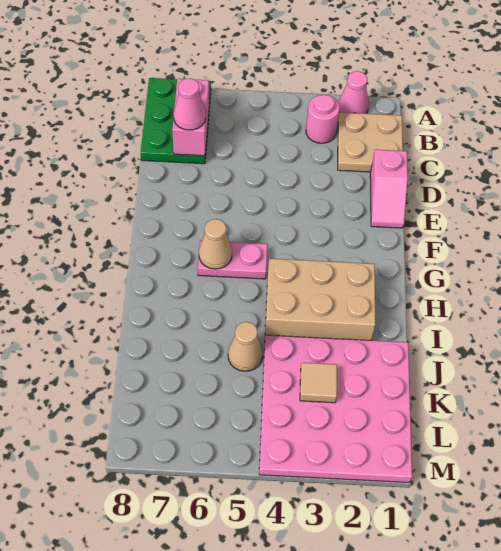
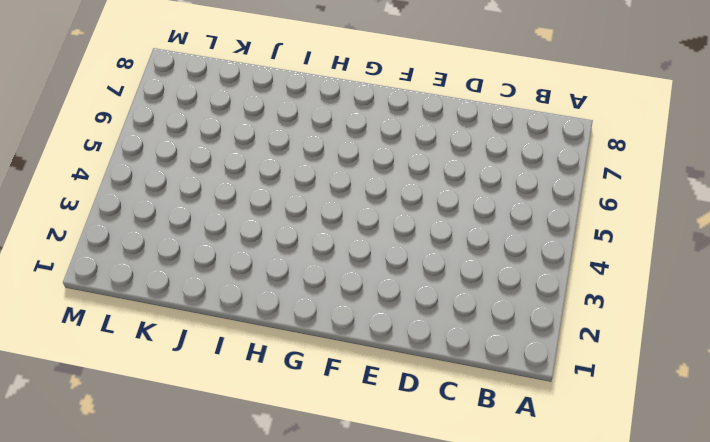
none -> pink cone A2 level 1
none -> green plate A7:C8 level 1
none -> tan plate B1:C2 level 1

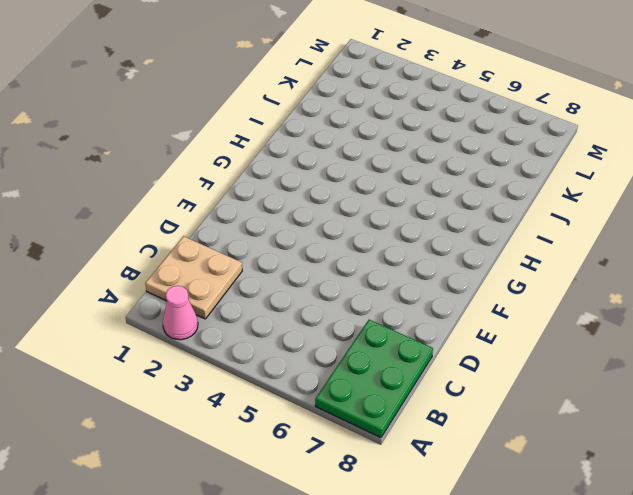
none -> pink round brick B3 level 1
none -> pink slope D1:E1 level 1 top D
none -> pink plate G5:G6 level 1

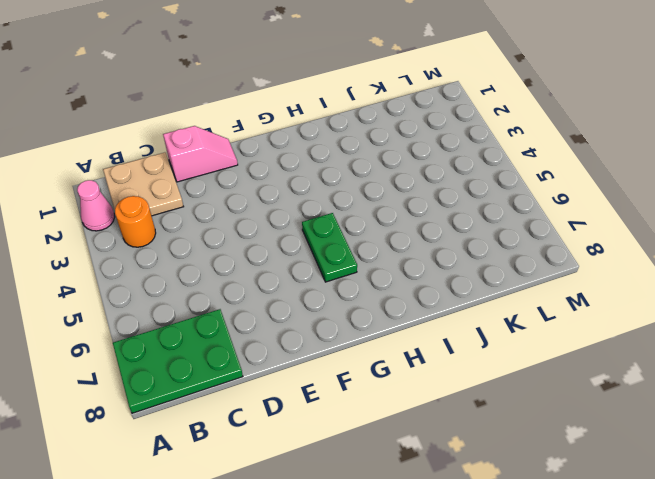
orange round brick B3 level 1 -> pink round brick B3 level 1
green plate G5:G6 level 1 -> pink plate G5:G6 level 1
none -> tan brick H2:I4 level 1
none -> pink plate J1:M4 level 1
none -> tan cone J5 level 1

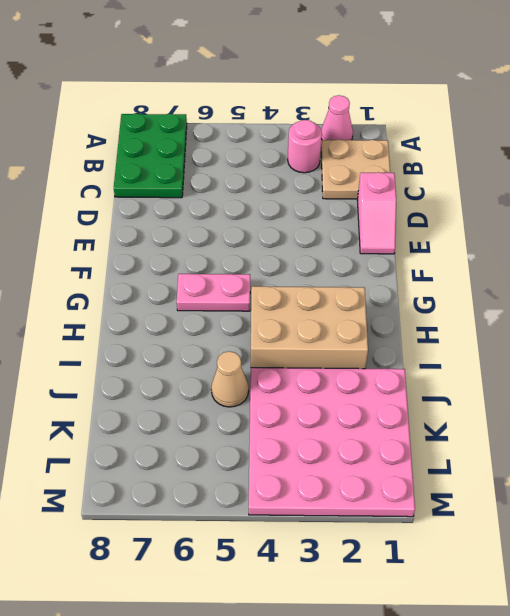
none -> pink brick B7:C7 level 2
none -> tan cone G6 level 2
none -> tan tile K3 level 2

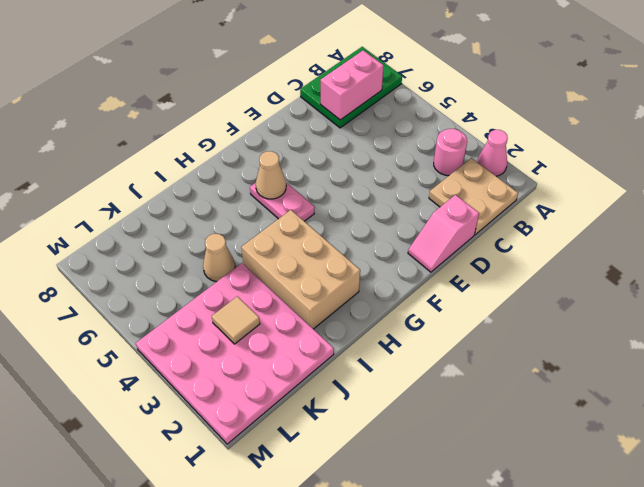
none -> pink cone C7 level 3

